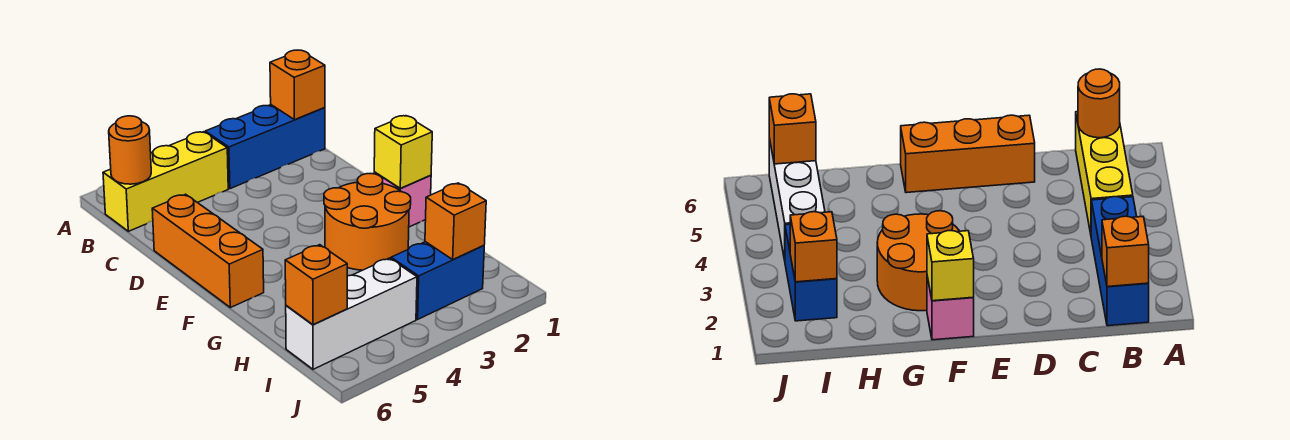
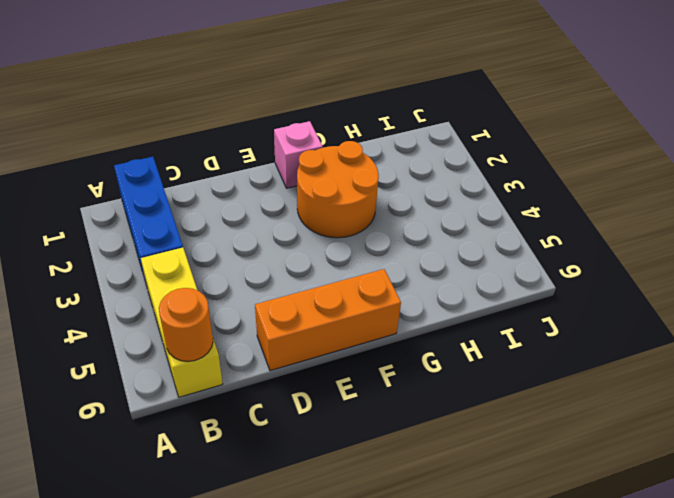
none -> blue brick I2:I3 level 1
none -> white brick I4:I6 level 1
none -> orange brick B1 level 2

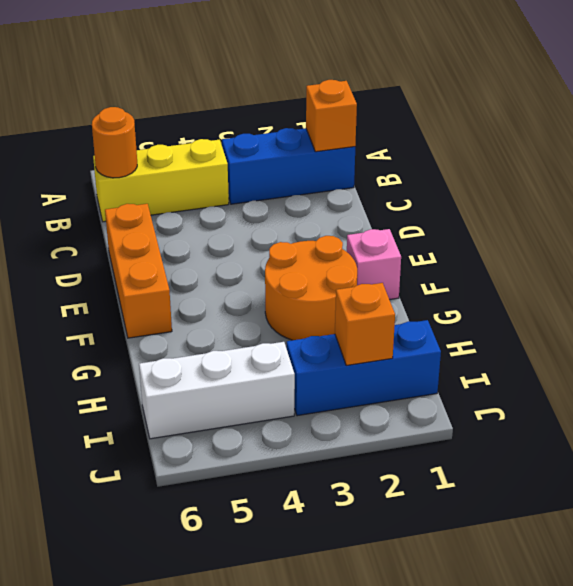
blue brick I1:I3 level 1 -> blue brick I2:I3 level 1
none -> yellow brick F1 level 2
none -> orange brick I6 level 2

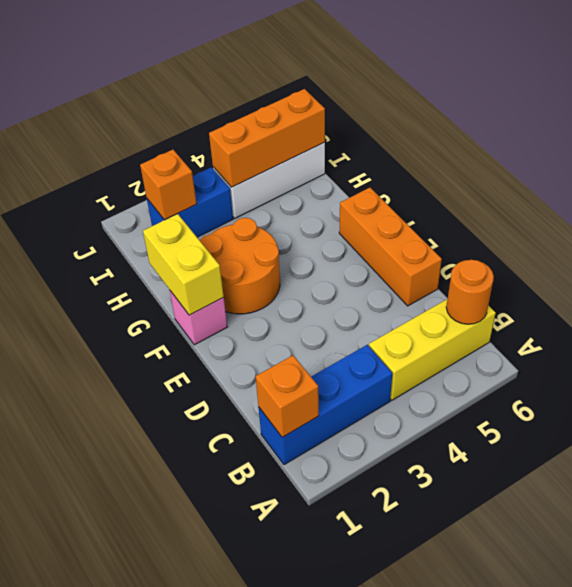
yellow brick F1:G1 level 2 -> yellow brick F1 level 2
orange brick I4:I6 level 2 -> orange brick I6 level 2

